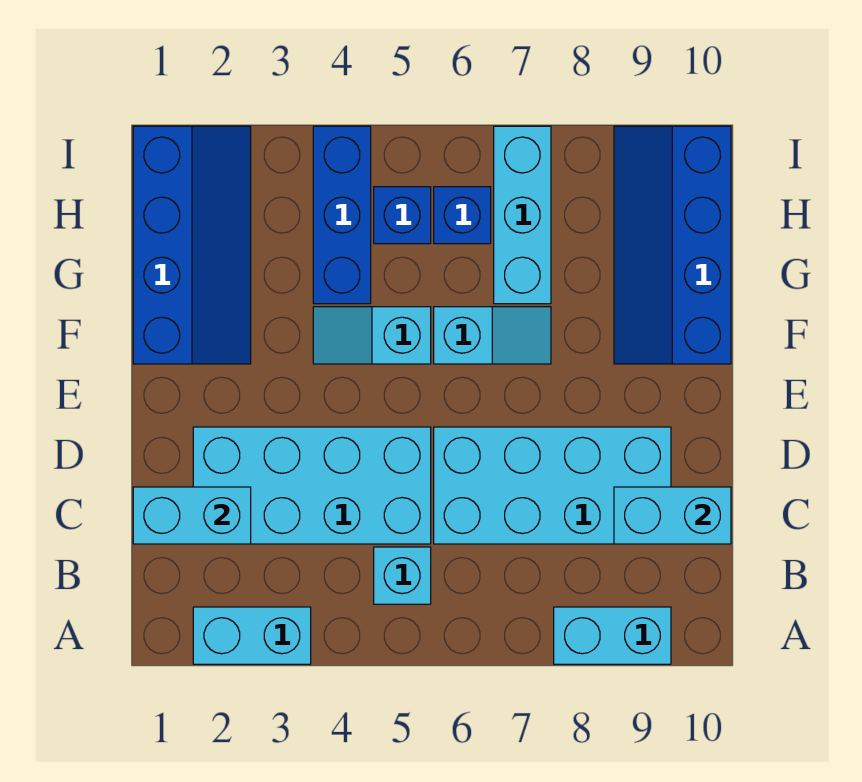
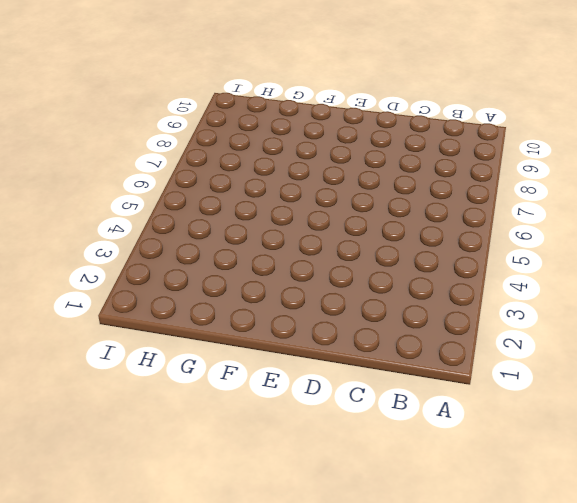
none -> cyan brick A2:A3 level 1
none -> cyan brick A8:A9 level 1
none -> cyan brick B5 level 1

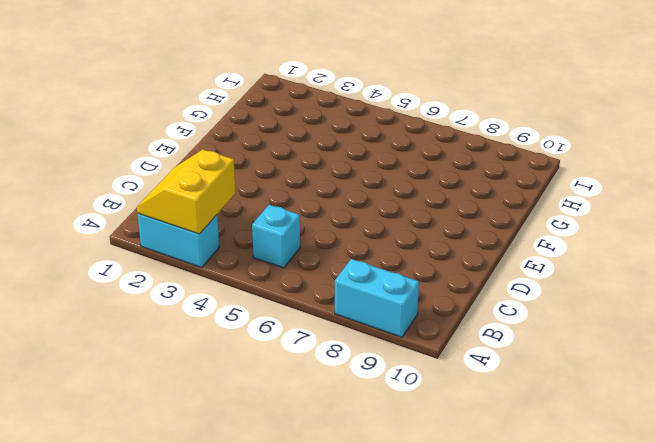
yellow slope A2:B3 level 2 top 3 -> none
none -> cyan brick C2:D5 level 1
none -> cyan brick C6:D9 level 1
none -> blue slope F1:I2 level 1 top 1

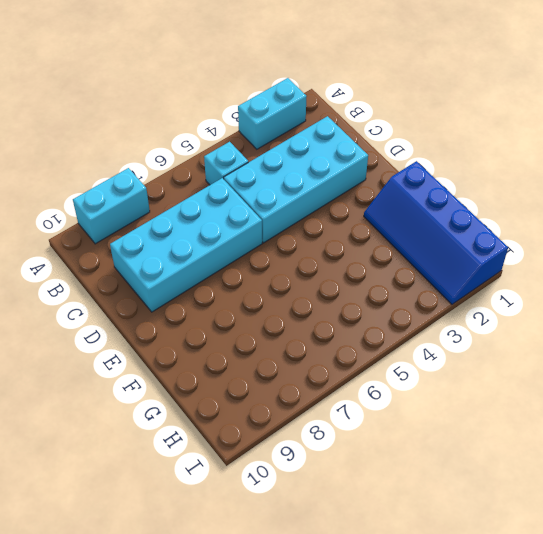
none -> cyan slope F4:F5 level 1 top 5
none -> cyan slope F6:F7 level 1 top 6
none -> blue slope F9:I10 level 1 top 10

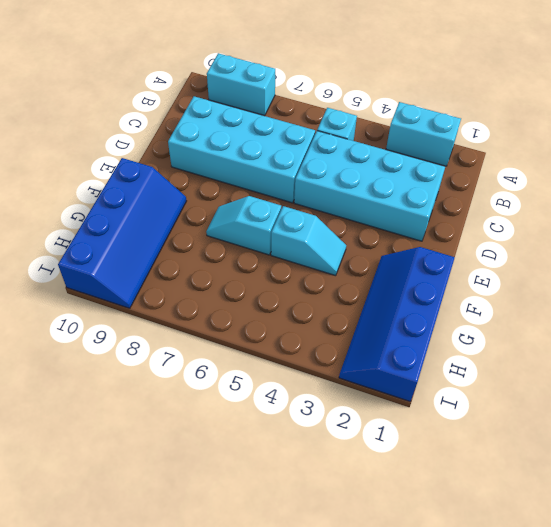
none -> blue brick G4:I4 level 1
none -> cyan brick G7:I7 level 1
none -> blue brick H5 level 1

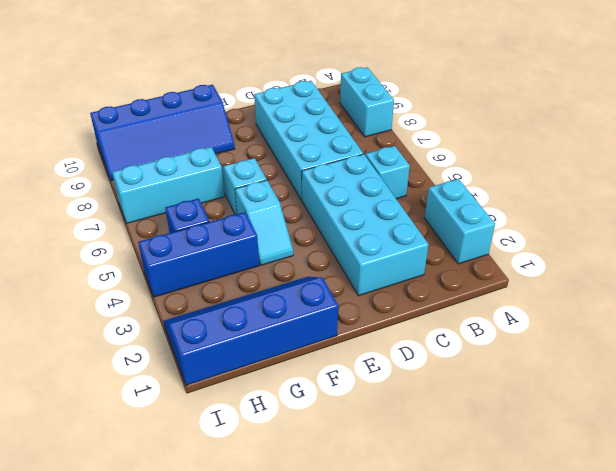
none -> blue brick H6 level 1
none -> cyan brick C1:C2 level 2
none -> cyan brick C9:C10 level 2

